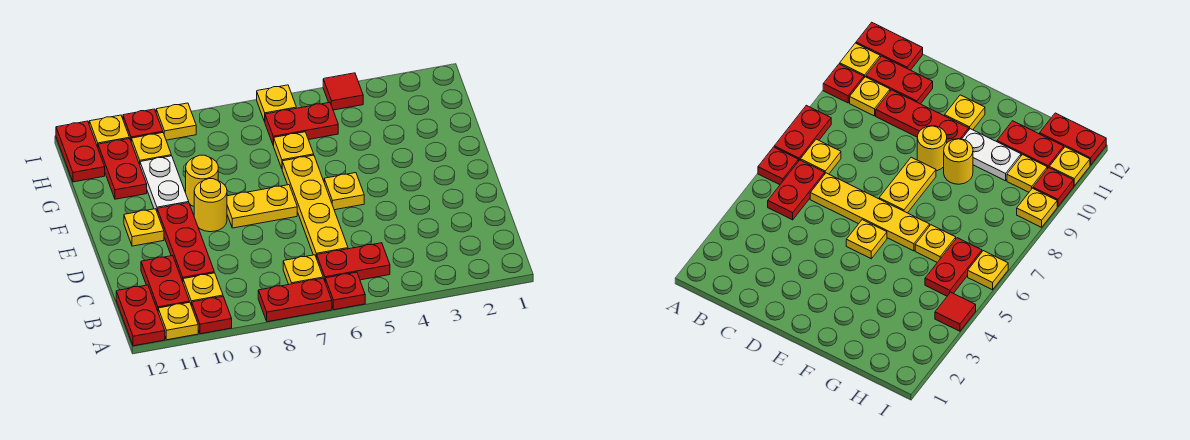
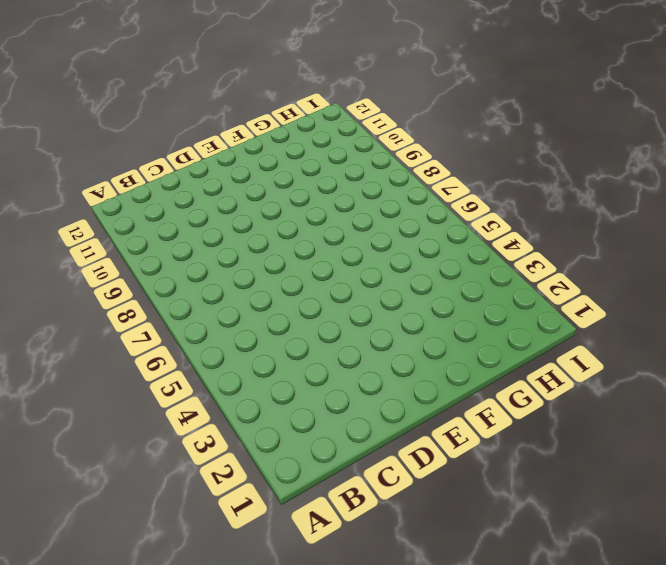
none -> red plate A6 level 1
none -> red plate A7:A8 level 1
none -> red plate A10 level 1

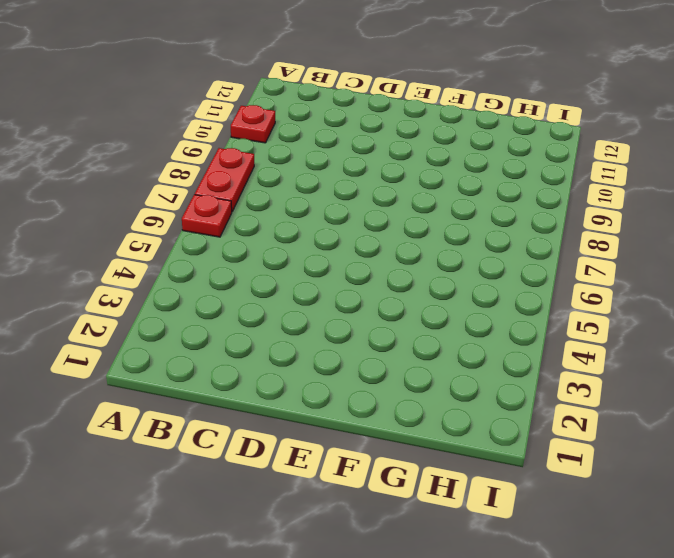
none -> yellow plate A11 level 1
none -> red plate A12:B12 level 1
none -> red plate B5:B6 level 1

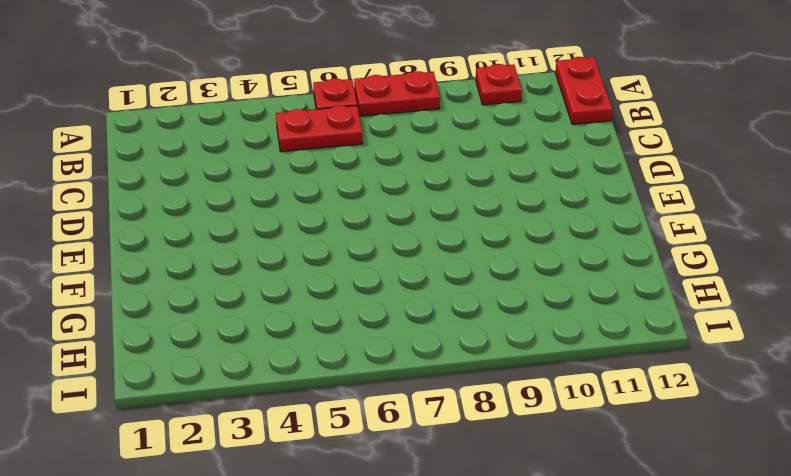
none -> yellow plate A11 level 1
none -> yellow plate B7 level 1
none -> yellow plate B10 level 1

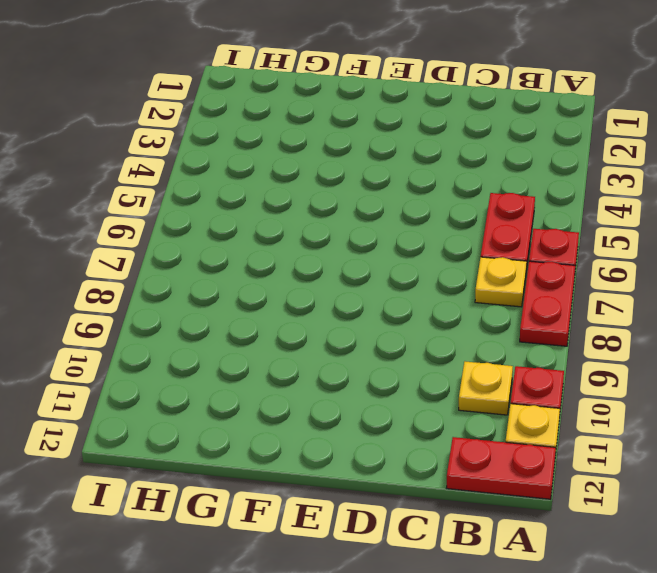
none -> red plate B11:C11 level 1
none -> yellow plate C6:F6 level 1
none -> red plate C10:E10 level 1

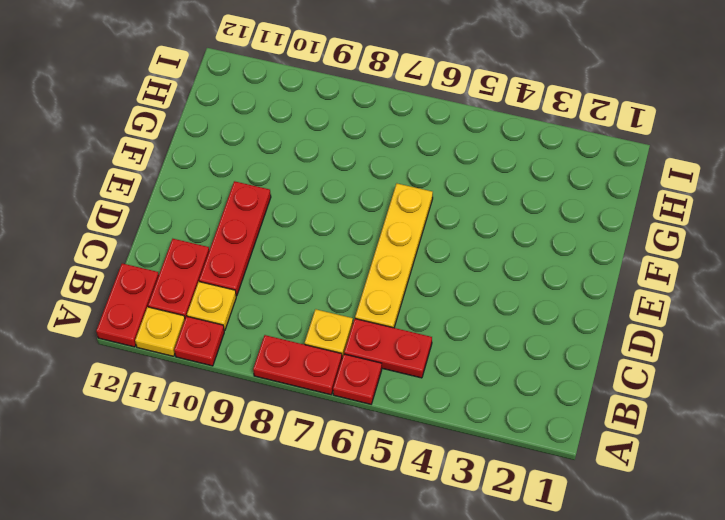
none -> yellow plate E5 level 1
none -> yellow plate E7:E8 level 1
none -> yellow round brick E9 level 1

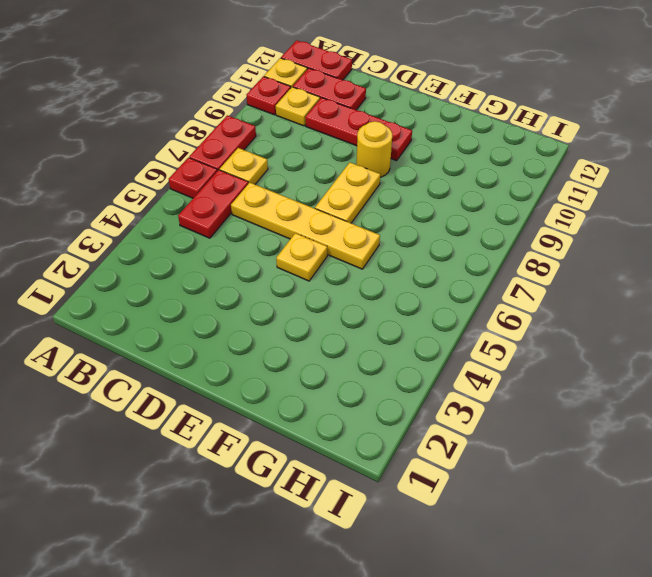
none -> yellow plate E11 level 1
none -> yellow round brick F9 level 1
none -> white plate F10:G10 level 1

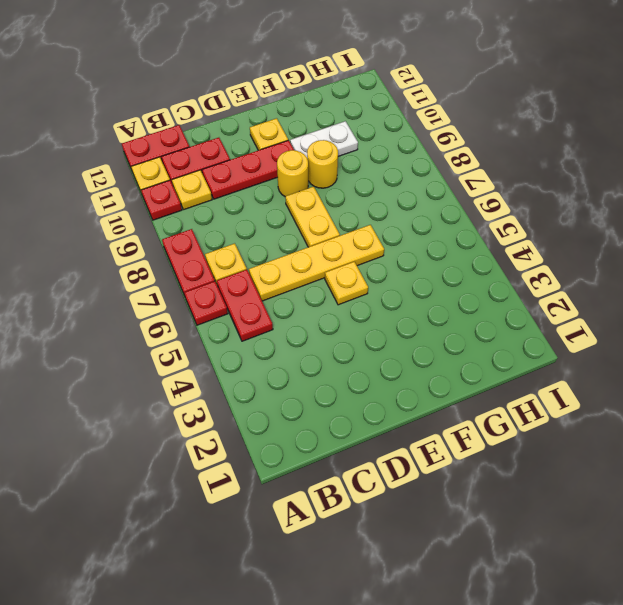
none -> yellow plate G6 level 1
none -> red plate G11:H11 level 1
none -> red plate H5:H6 level 1

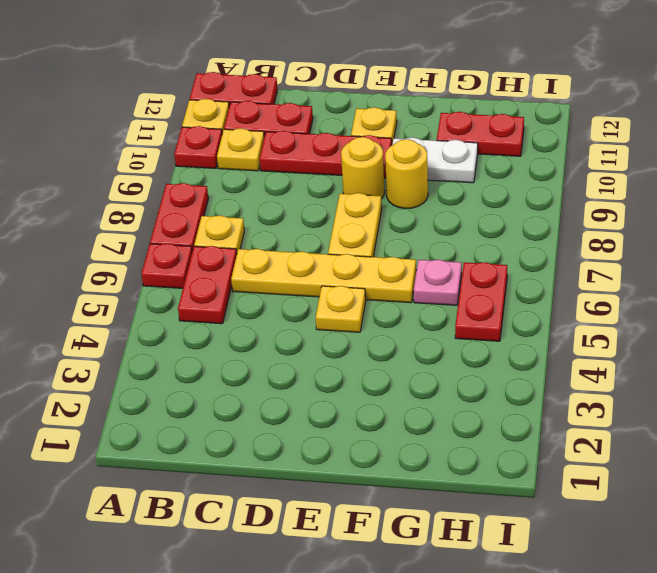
pink plate G6 level 1 -> yellow plate G6 level 1
none -> yellow plate H10 level 1
none -> red plate H12:I12 level 1
none -> red tile I4 level 1

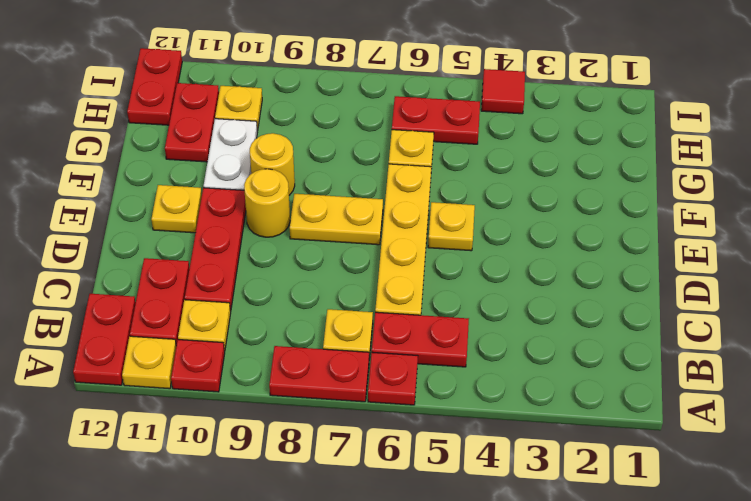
none -> yellow plate I6 level 1
none -> yellow plate I9 level 1
none -> red plate I10 level 1

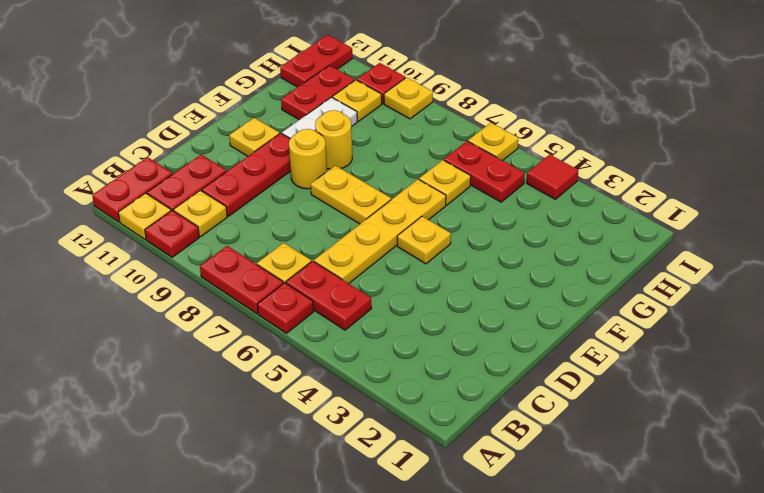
none -> yellow plate I11 level 1

